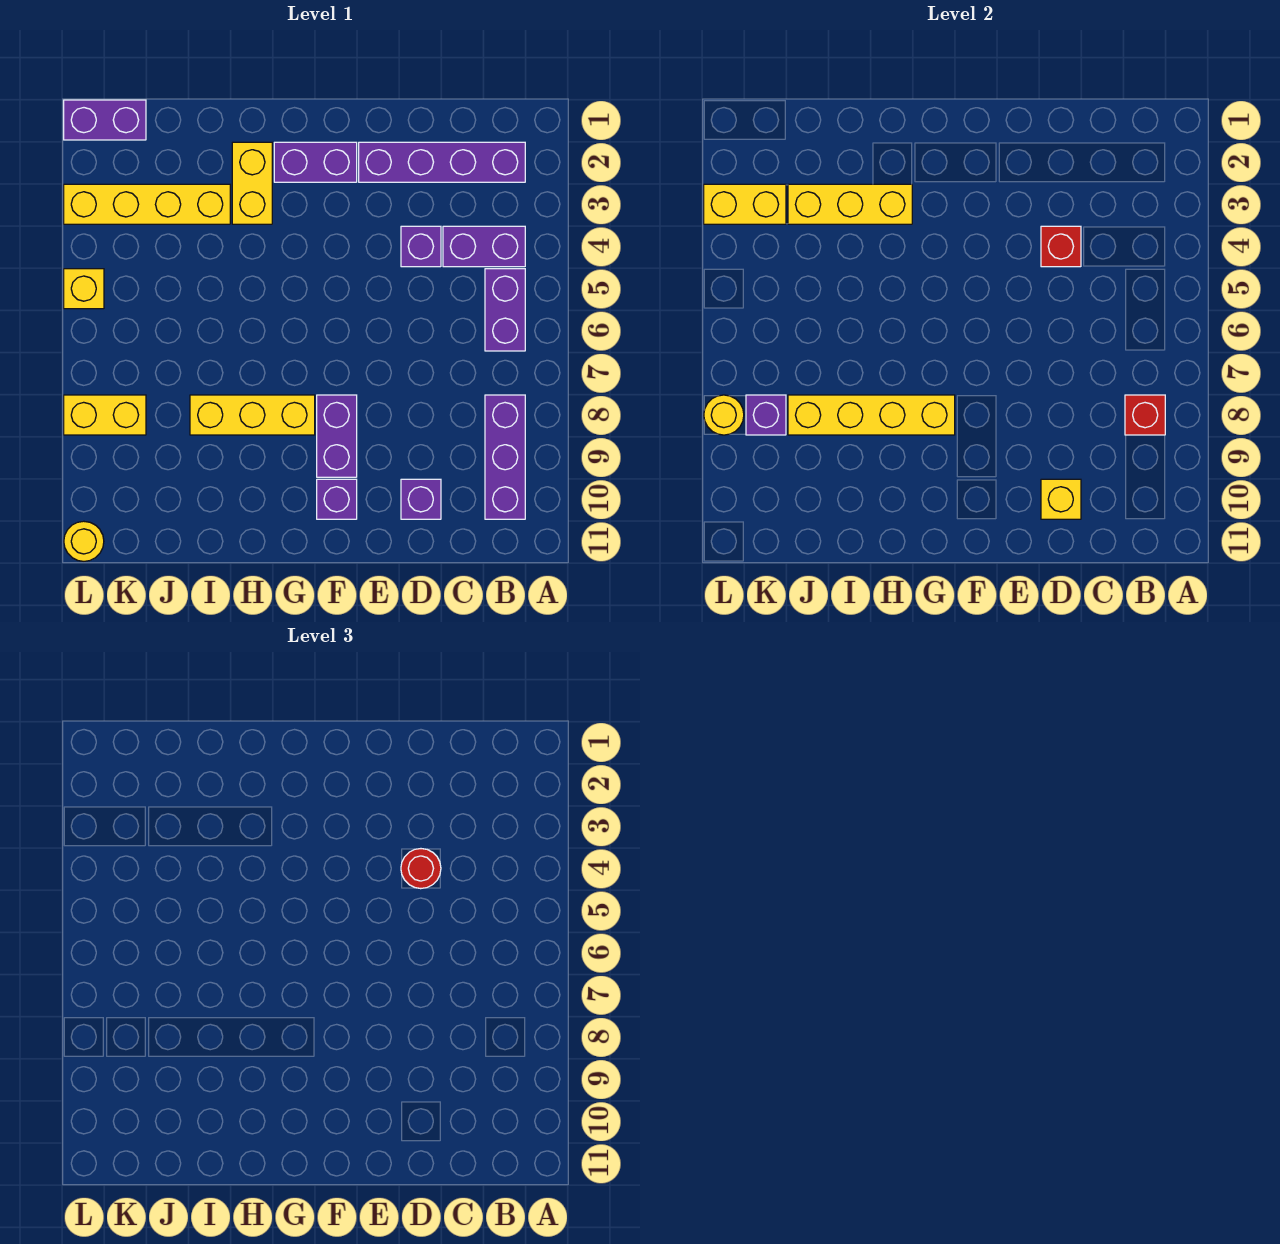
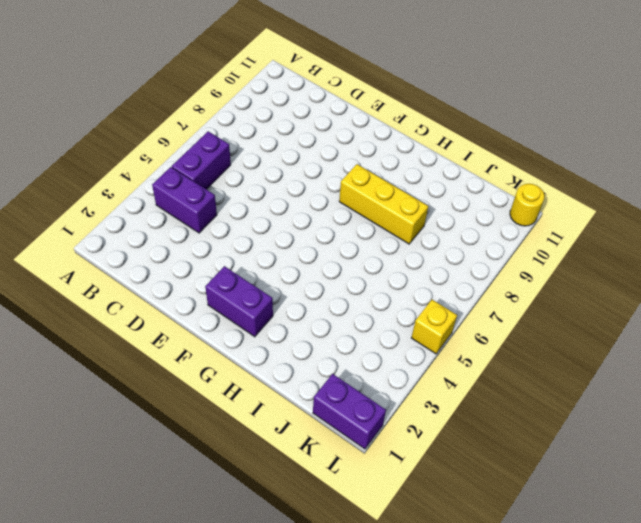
none -> purple brick B2:E2 level 1
none -> purple brick B8:B10 level 1
none -> purple brick D4 level 1

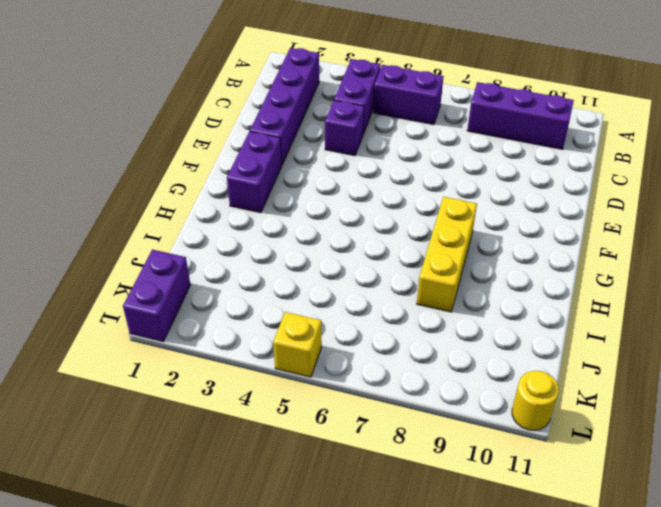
none -> purple brick D10 level 1
none -> purple brick F8:F9 level 1
none -> purple brick F10 level 1

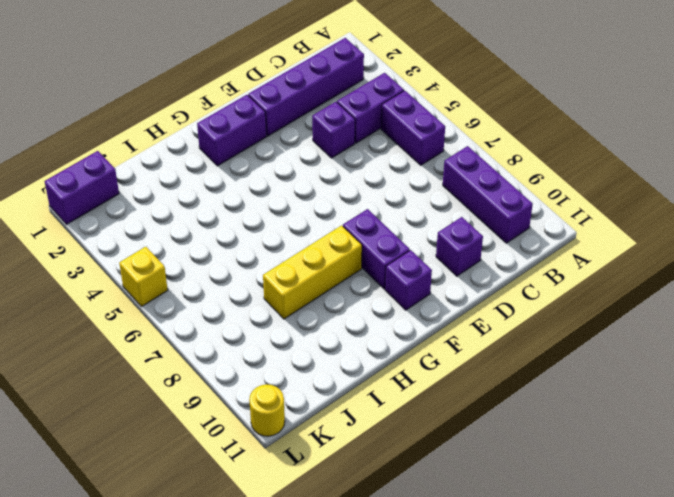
none -> yellow brick H2:H3 level 1
none -> yellow brick I3:L3 level 1
none -> yellow brick K8:L8 level 1

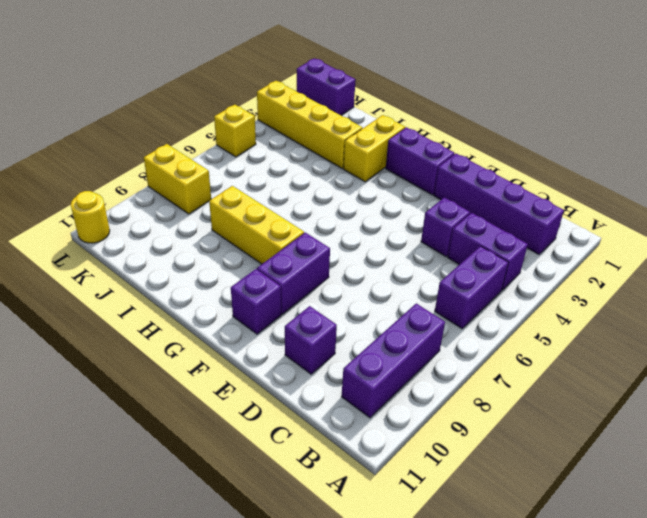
none -> red brick B8 level 2
none -> red brick D4 level 2
none -> yellow brick D10 level 2

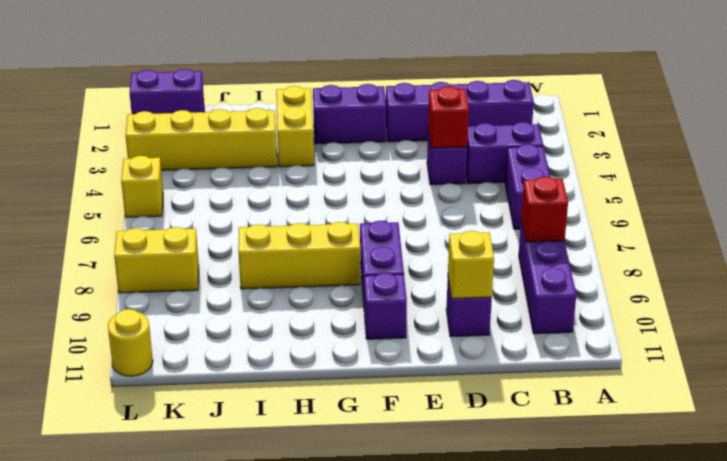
none -> yellow brick G8:J8 level 2
none -> yellow brick H3:J3 level 2
none -> yellow brick K3:L3 level 2

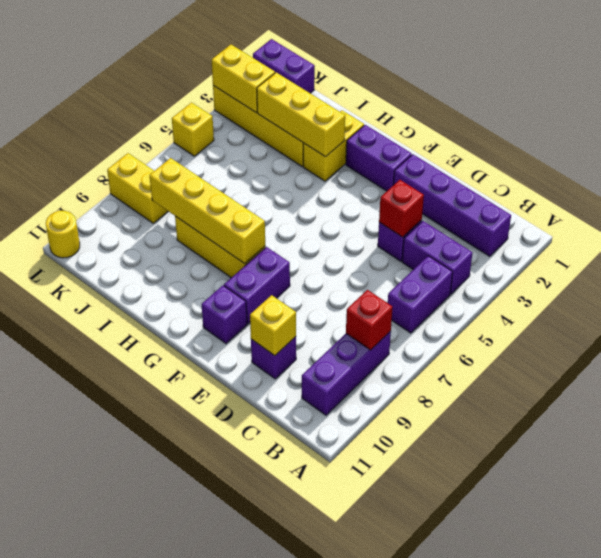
none -> purple brick K8 level 2
none -> yellow round brick L8 level 2
none -> red round brick D4 level 3

